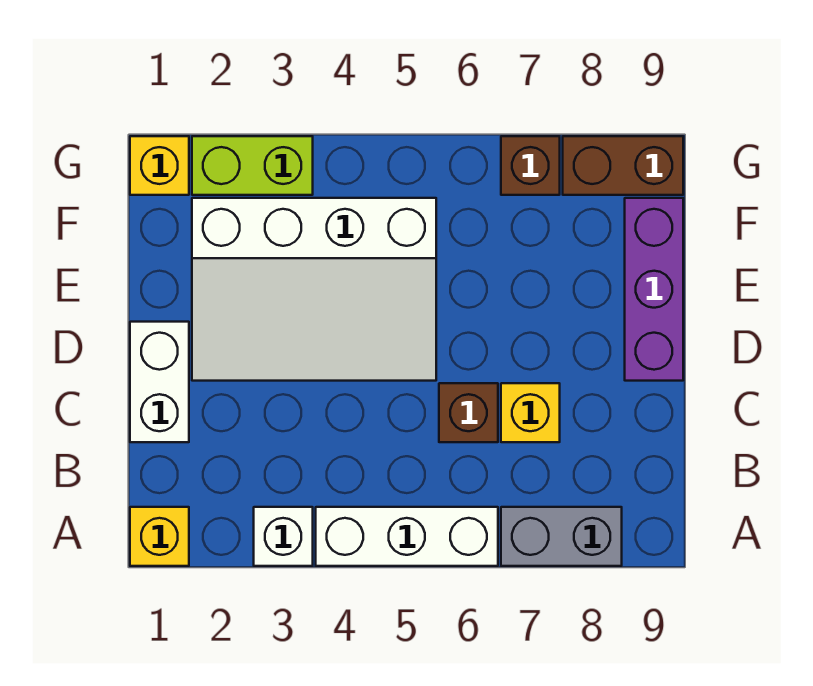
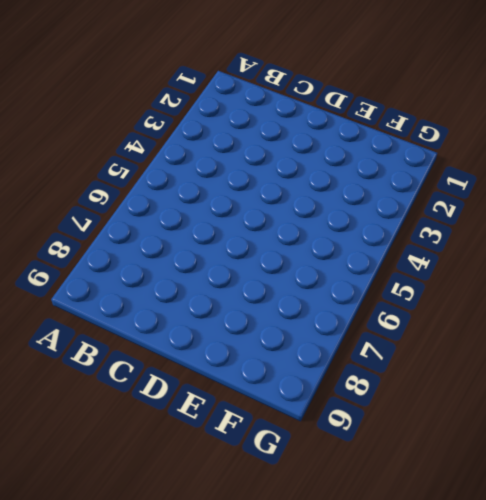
none -> yellow brick A1 level 1
none -> white brick A3 level 1
none -> white brick A4:A6 level 1

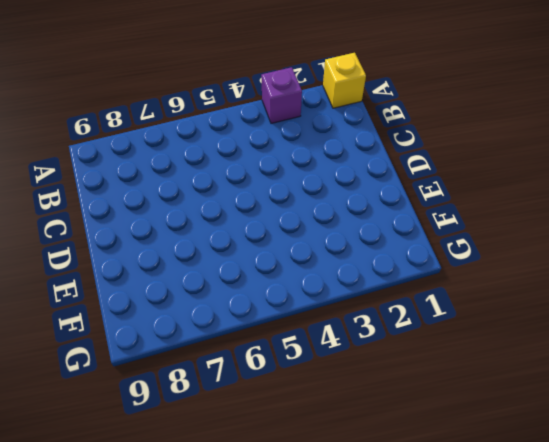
purple brick A3 level 1 -> white brick A3 level 1
none -> white brick A4:A6 level 1
none -> grey brick A7:A8 level 1
none -> white brick C1:D1 level 1

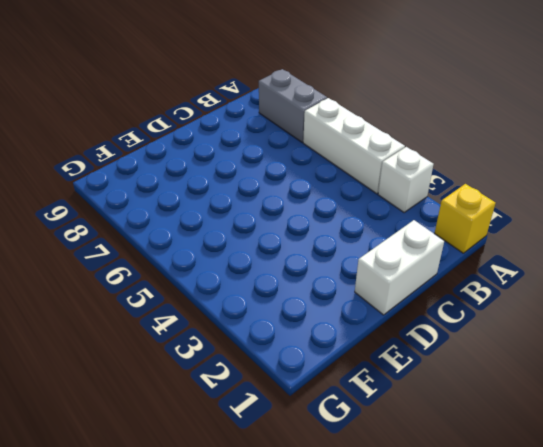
none -> brown brick C6 level 1
none -> yellow brick C7 level 1
none -> white slope D2:F5 level 1 top F

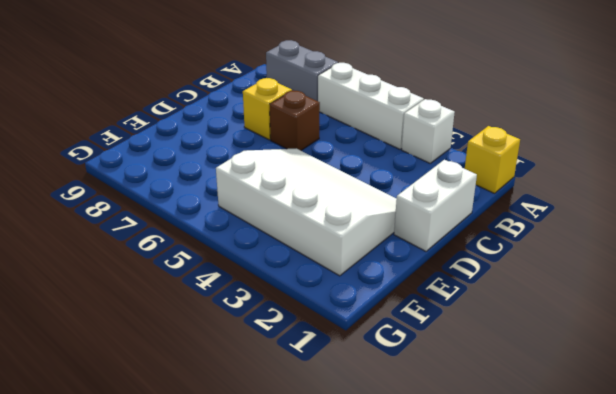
none -> purple brick D9:F9 level 1
none -> yellow brick G1 level 1
none -> lime brick G2:G3 level 1

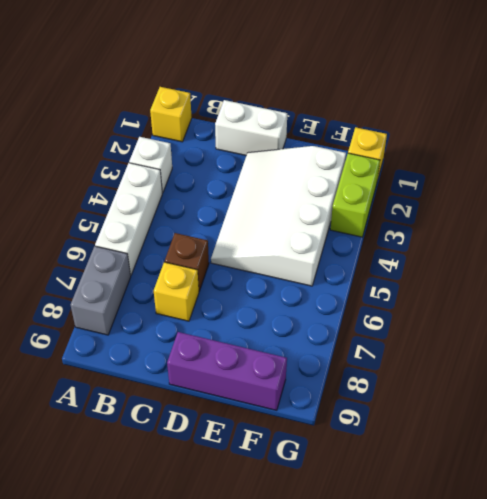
none -> brown brick G7 level 1
none -> brown brick G8:G9 level 1

